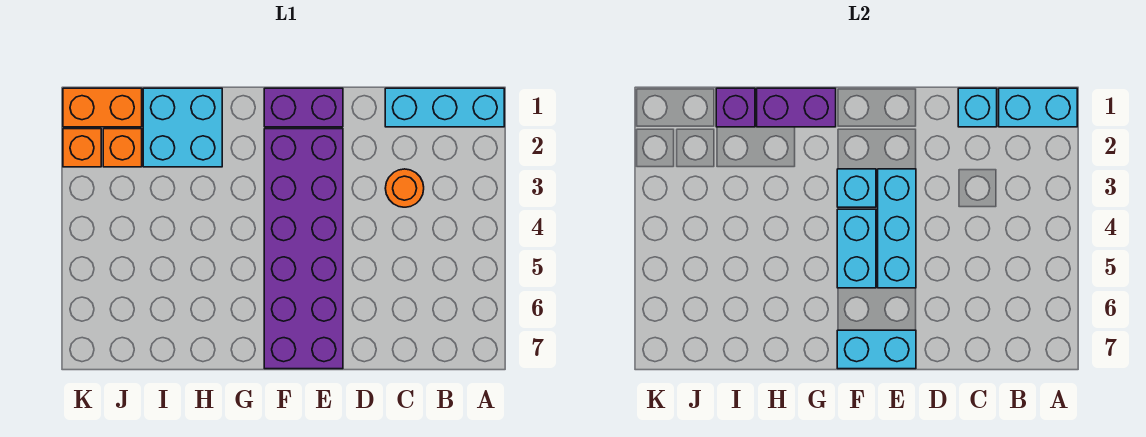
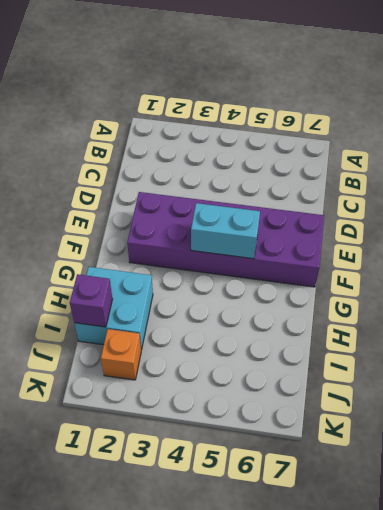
none -> cyan brick A1:C1 level 1
none -> orange round brick C3 level 1
none -> purple brick E1:F1 level 1

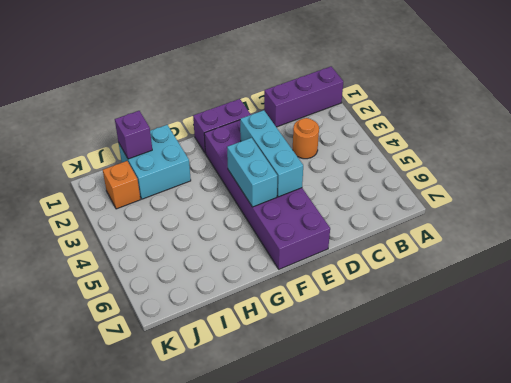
purple brick A1:C1 level 1 -> cyan brick A1:C1 level 1
none -> orange brick J1:K1 level 1
none -> orange brick K2 level 1
none -> cyan brick A1:B1 level 2

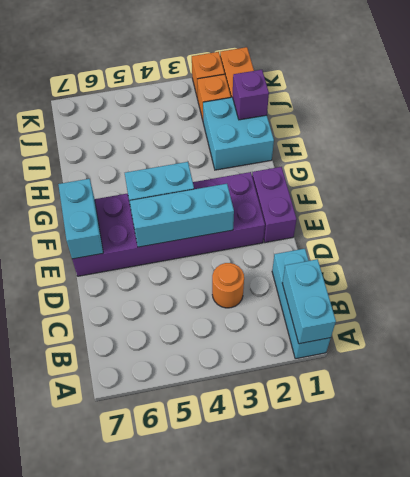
none -> cyan brick C1 level 2
none -> cyan brick F3 level 2
none -> purple brick G1:H1 level 2

